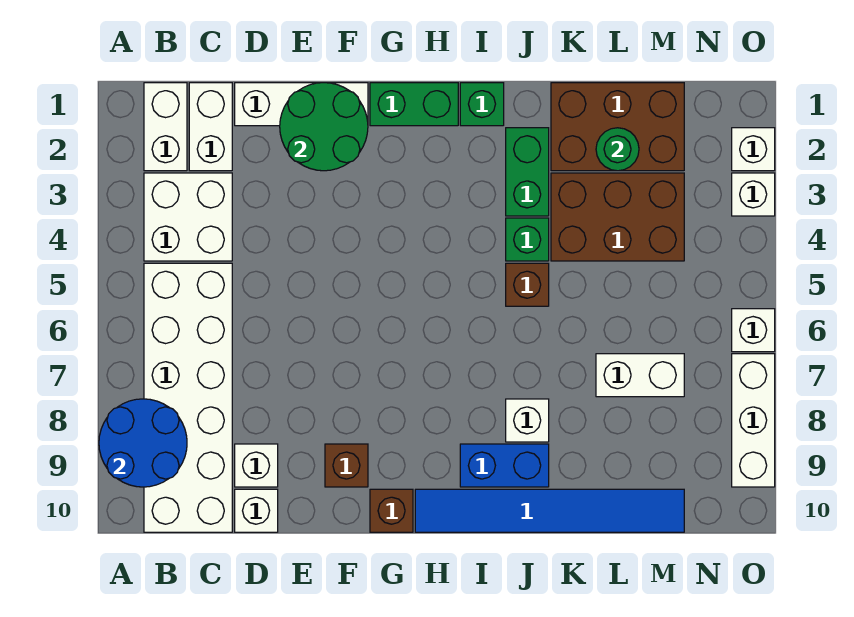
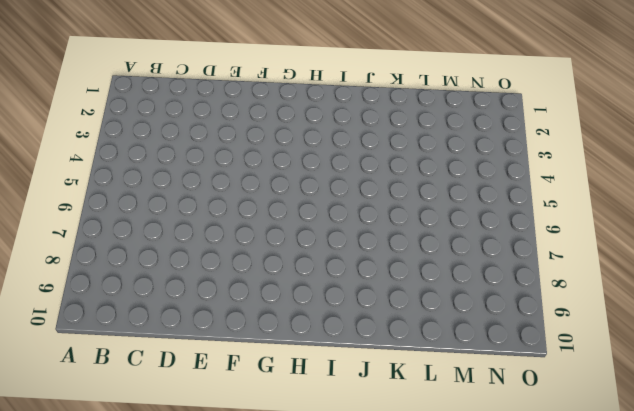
none -> white brick B1:B2 level 1
none -> white brick B3:C4 level 1
none -> white brick B5:C10 level 1

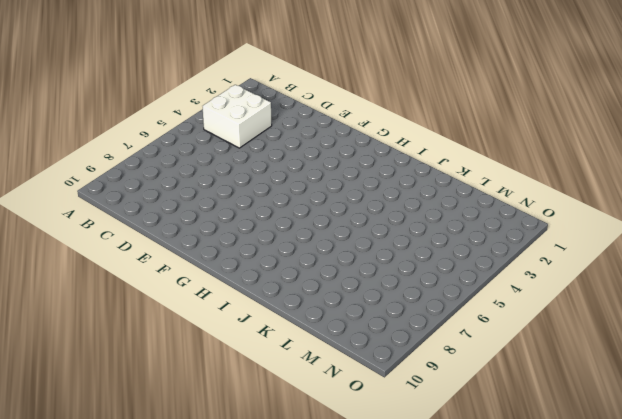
none -> white brick B1:B2 level 1
none -> white brick B5:C10 level 1
none -> white brick C1:C2 level 1

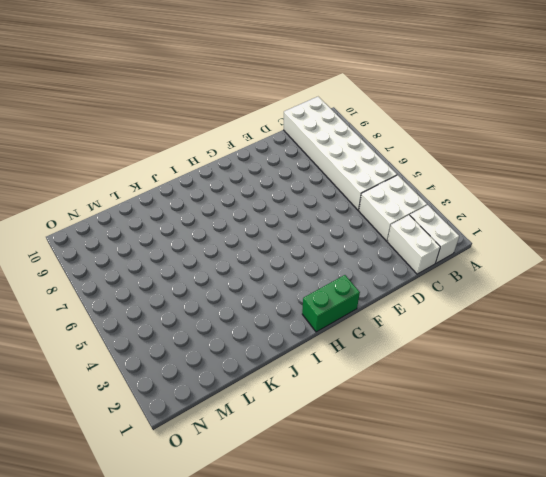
none -> white brick D1:F1 level 1
none -> white brick D9 level 1
none -> white brick D10 level 1

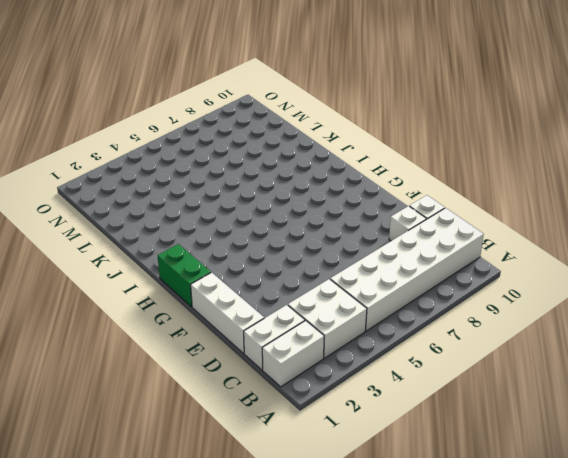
none -> brown brick F9 level 1
none -> brown brick G10 level 1
none -> blue tile H10:M10 level 1

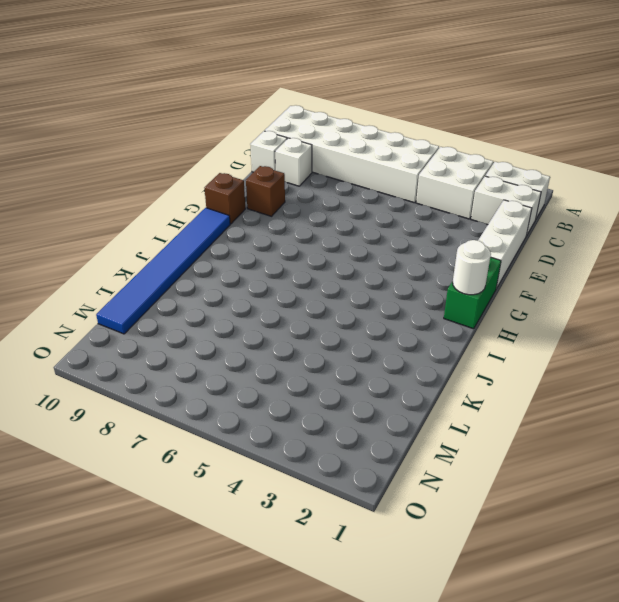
white round brick H1 level 2 -> none
none -> green brick I1 level 1
none -> blue brick I9:J9 level 1
none -> green brick J2:J3 level 1

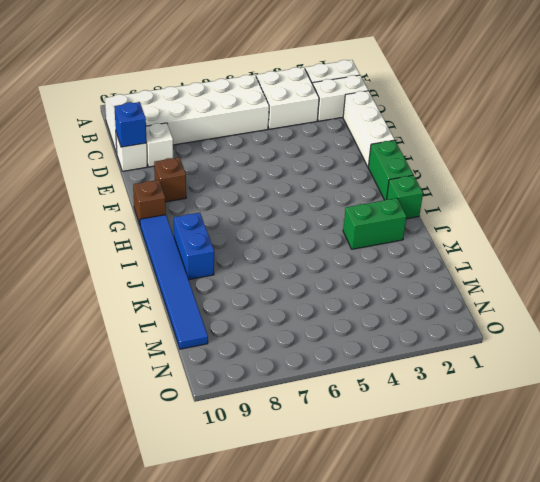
blue brick D10 level 2 -> none
none -> green brick J4 level 1
none -> brown brick J5 level 1
none -> white brick J8 level 1

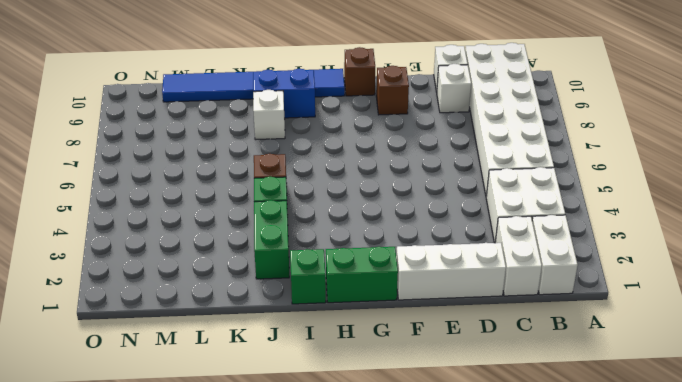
none -> brown brick K1:M2 level 1
none -> brown brick K3:M4 level 1
none -> white brick L7:M7 level 1

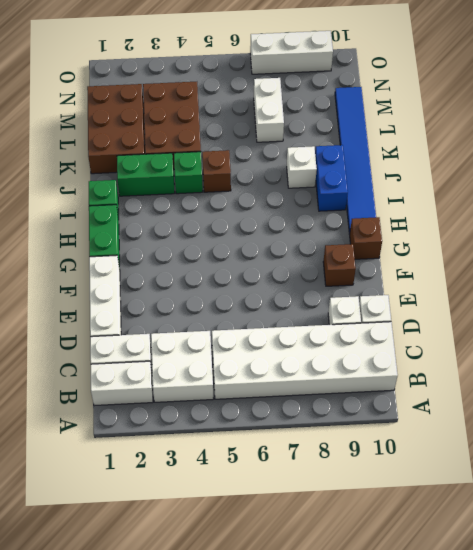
none -> white brick O2 level 1
none -> white brick O3 level 1
none -> white brick O6 level 1

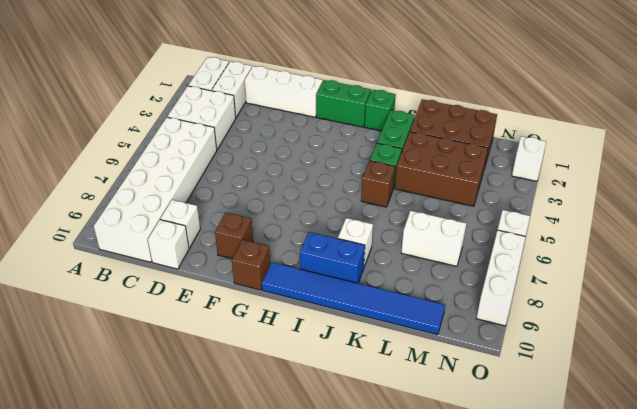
none -> white brick O3 level 1
none -> blue round brick A8:B9 level 2
none -> green round brick E1:F2 level 2

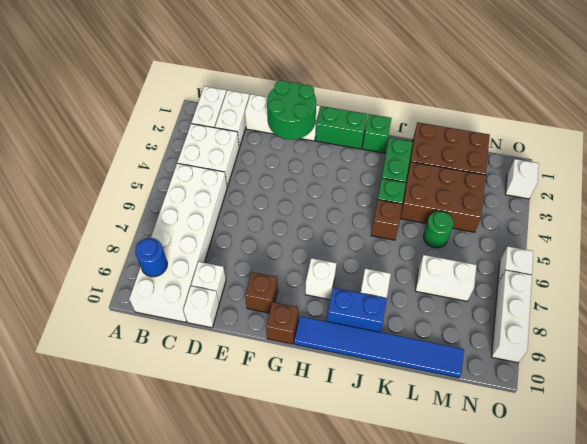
blue round brick B9 level 2 -> blue round brick A8:B9 level 2
white brick H8 level 1 -> white brick O3 level 1
green round brick L5 level 1 -> green round brick L2 level 2

